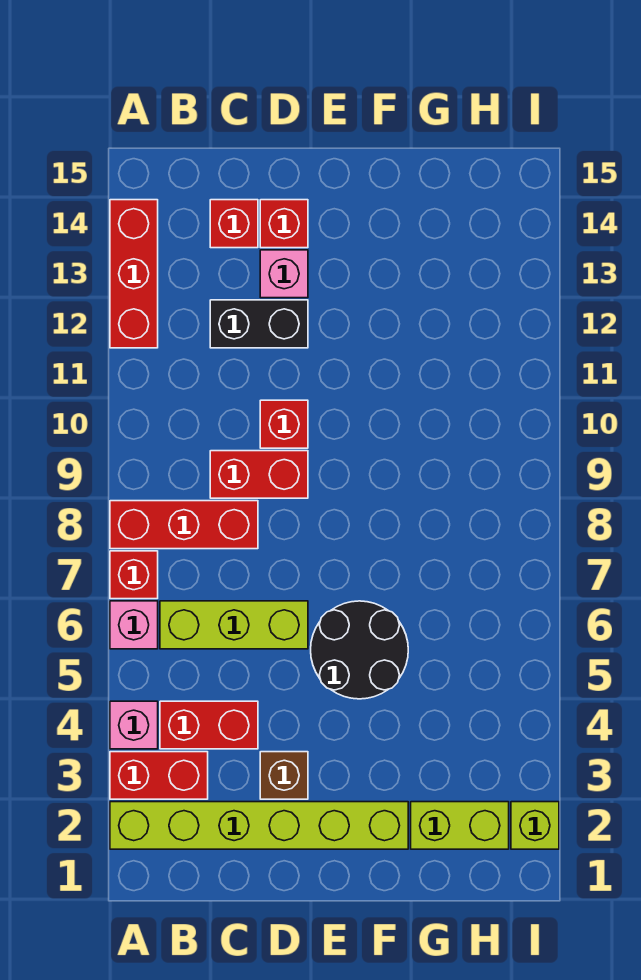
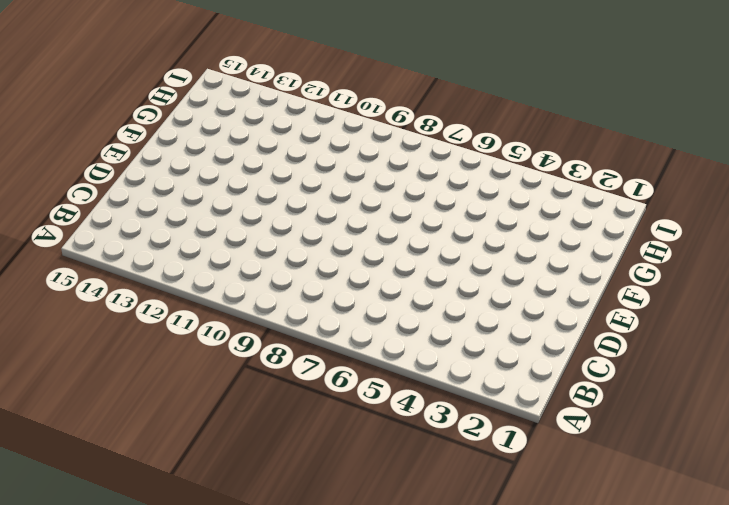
none -> lime brick A2:F2 level 1
none -> red brick A3:B3 level 1
none -> pink brick A4 level 1

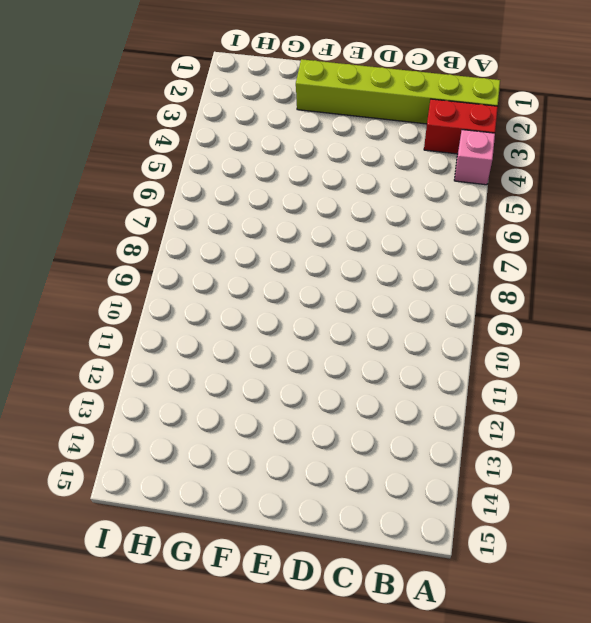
none -> pink brick A6 level 1
none -> red brick A7 level 1
none -> red brick A8:C8 level 1

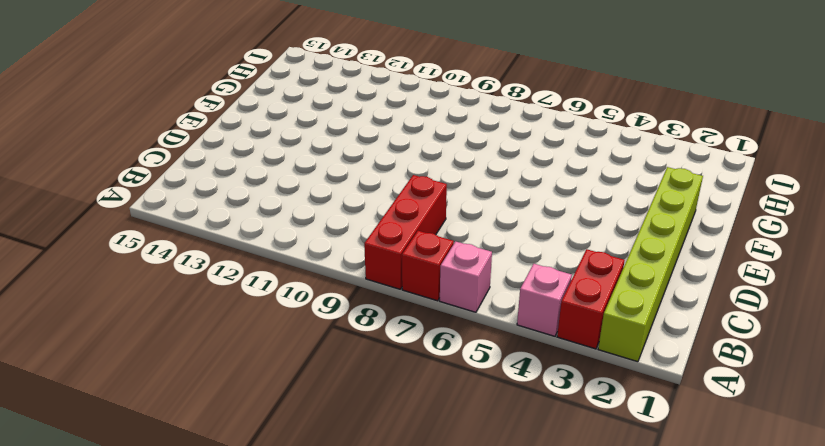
none -> red brick A12:A14 level 1
none -> red brick B4:C4 level 1
none -> lime brick B6:D6 level 1

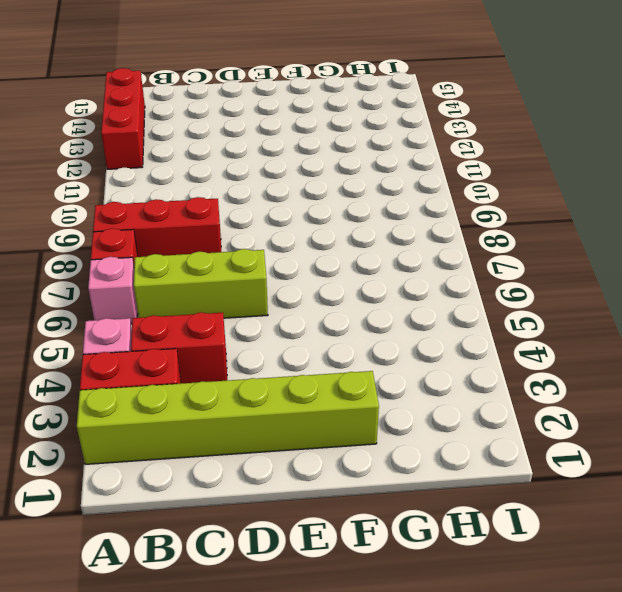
none -> red brick C9:D9 level 1
none -> black brick C12:D12 level 1
none -> red brick C14 level 1

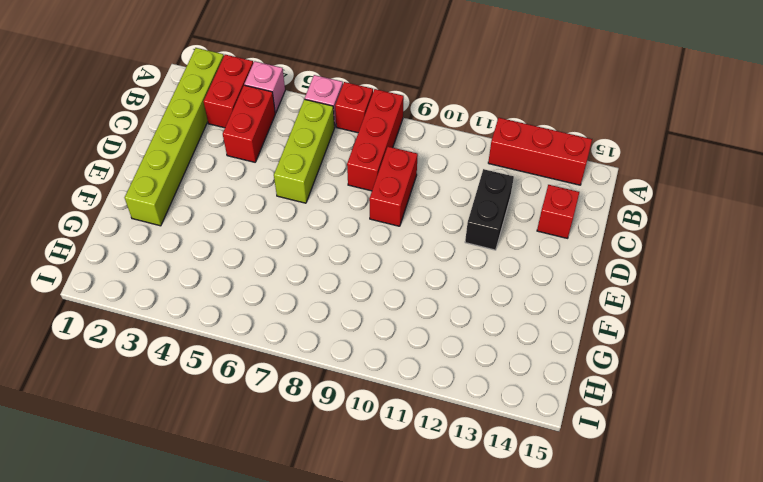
none -> brown brick D3 level 1
none -> red brick D10 level 1
none -> pink brick D13 level 1

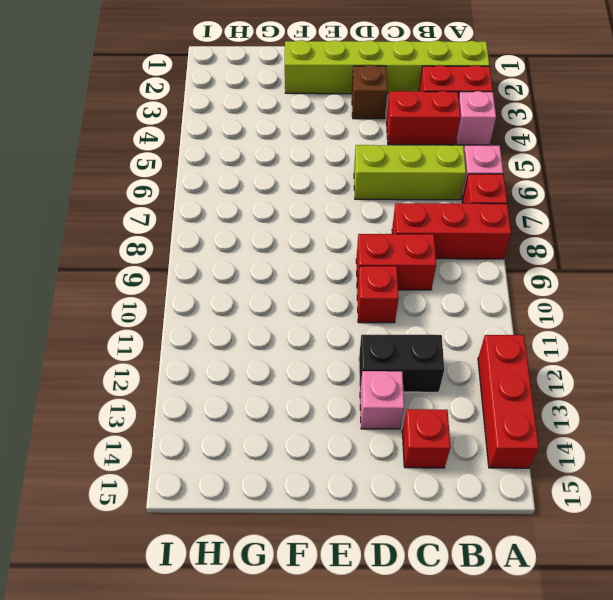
none -> red brick D14 level 1
none -> black round brick E5:F6 level 1
none -> lime brick G2:H2 level 1

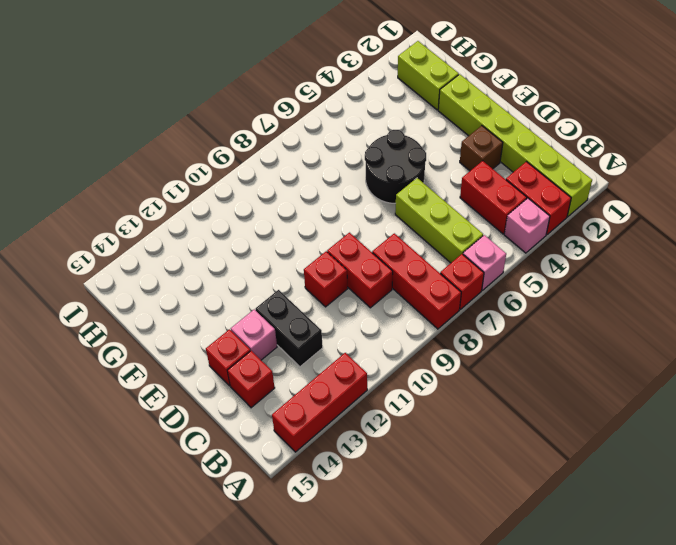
none -> lime brick I2 level 1

